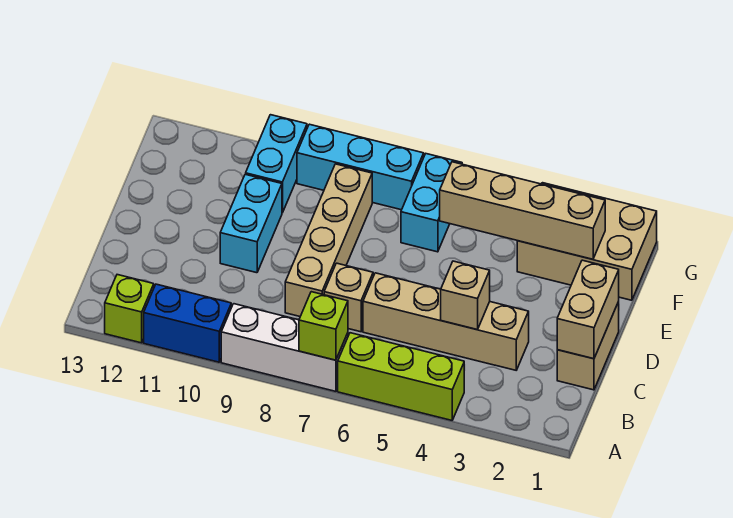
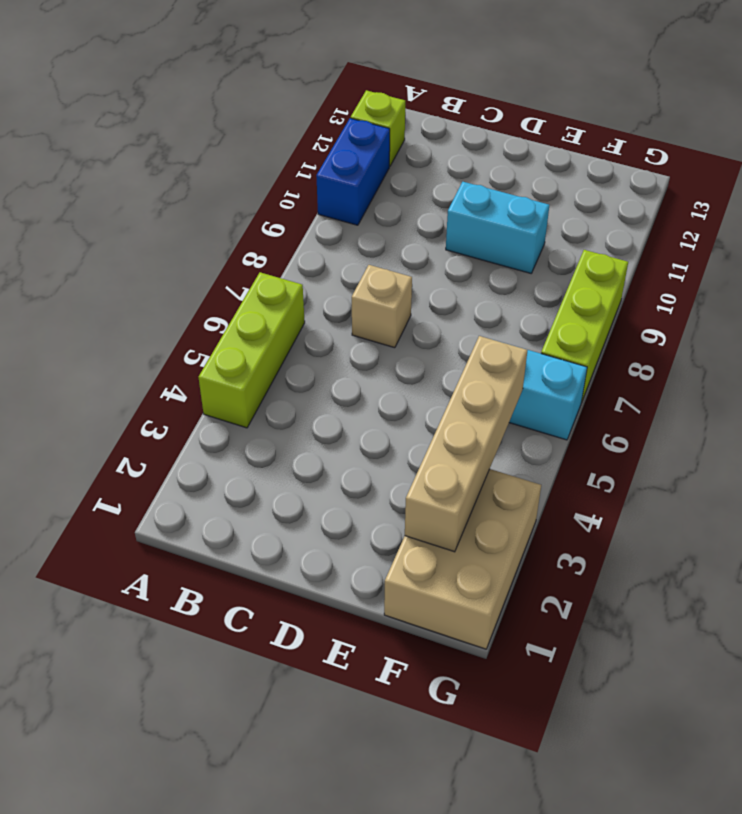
lime brick G7:G9 level 1 -> cyan brick G7:G9 level 1
none -> white brick A7:A9 level 1
none -> tan brick C1:D1 level 1
none -> tan brick C3:C6 level 1

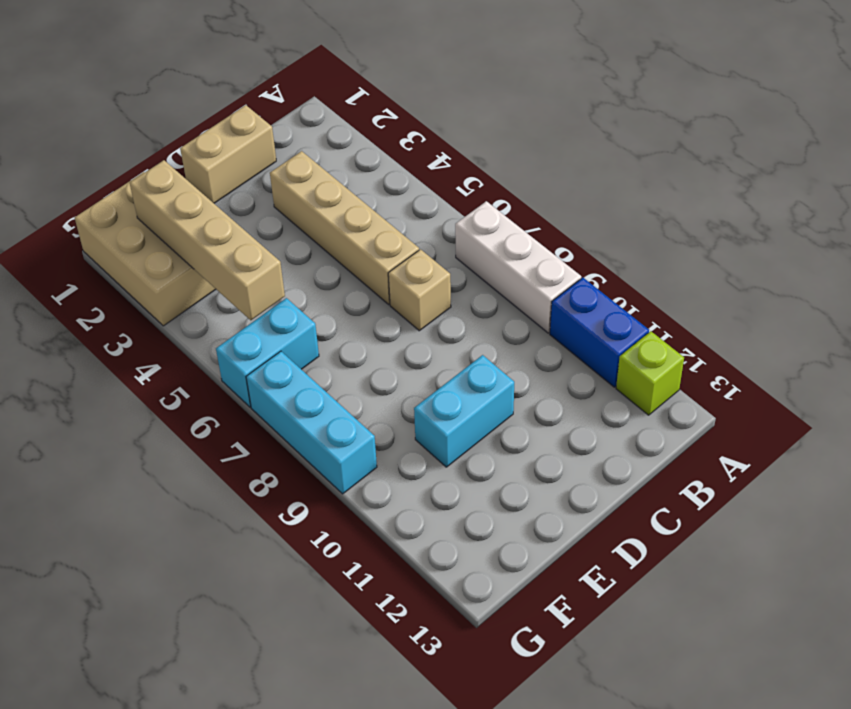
none -> lime brick A4:A6 level 1
none -> tan brick C8:F8 level 1
none -> cyan brick F10:G10 level 1

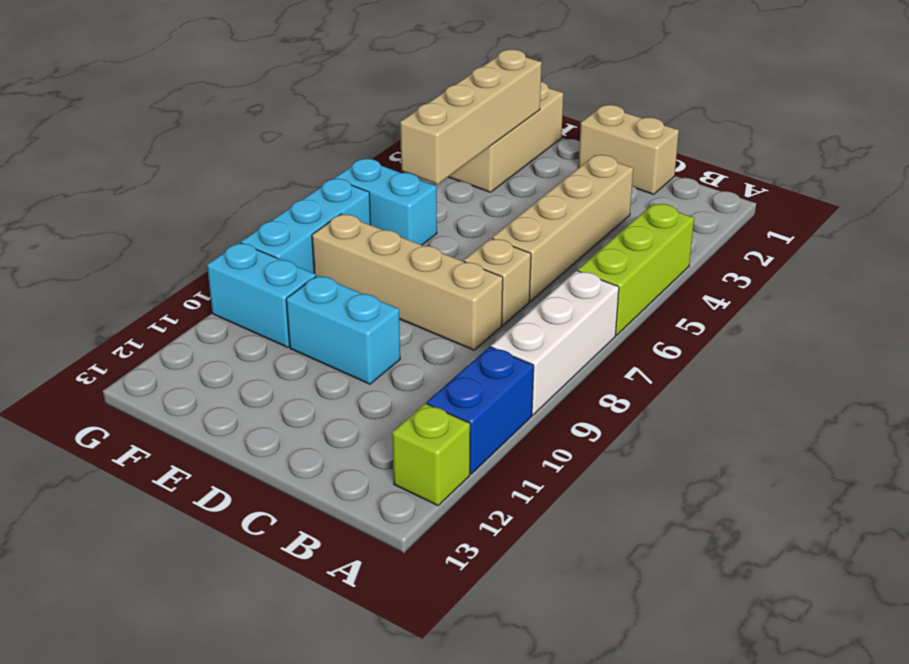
none -> lime brick A7 level 2
none -> tan brick C1:D1 level 2
none -> tan brick C4 level 2

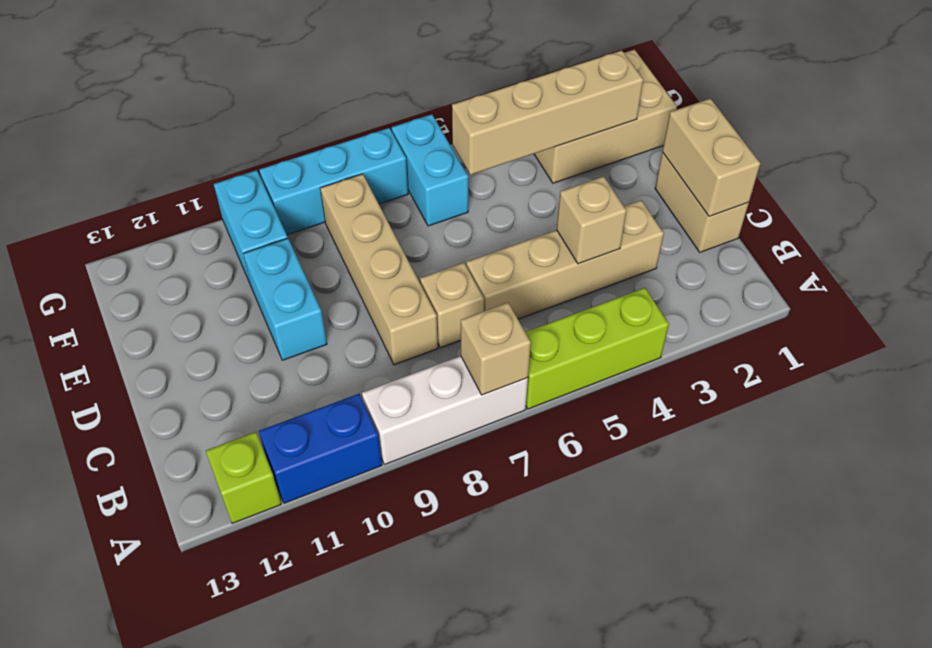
tan brick A7 level 2 -> lime brick A7 level 2

